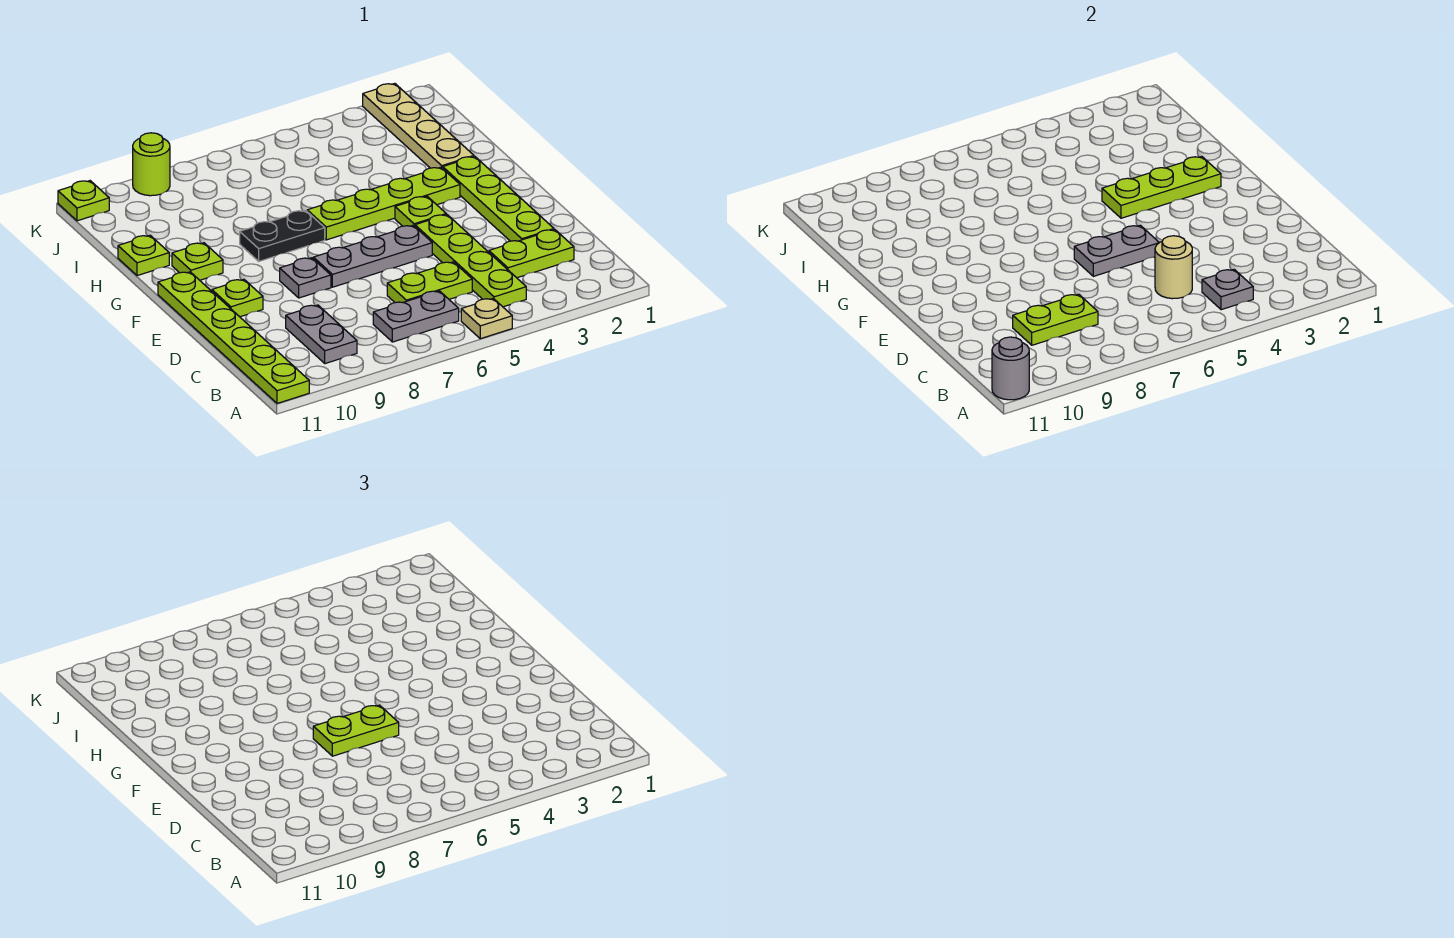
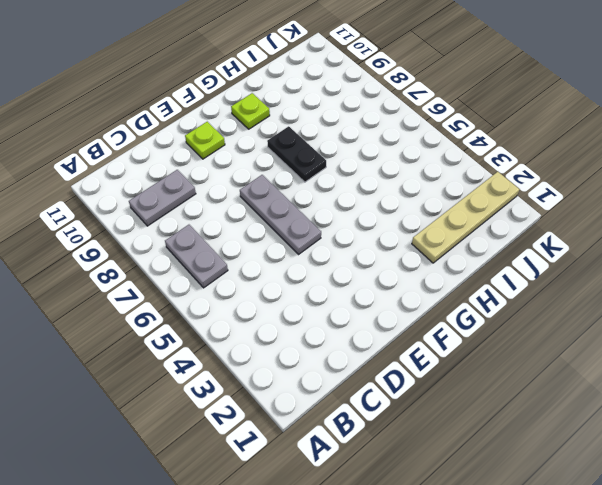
none -> tan plate A5 level 1
none -> lime plate A11:F11 level 1
none -> lime plate B4:E4 level 1

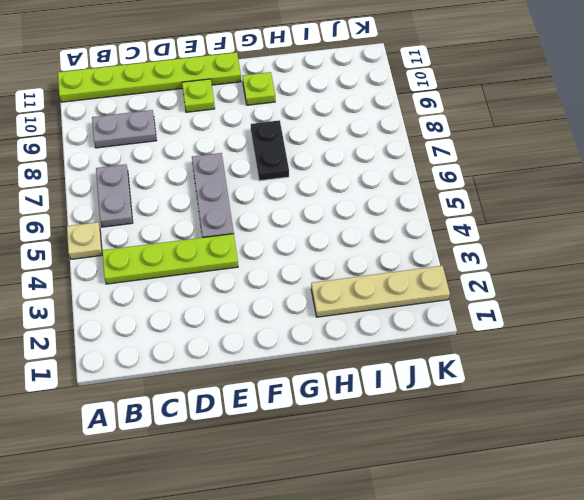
none -> lime plate C2:C3 level 1
none -> lime plate C5:C6 level 1
none -> lime plate D2:G2 level 1

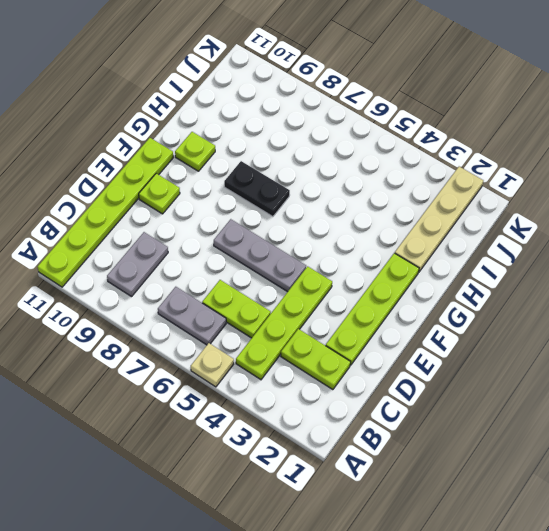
none -> grey plate E8 level 1
none -> lime plate F4 level 1
none -> lime plate G3:G6 level 1

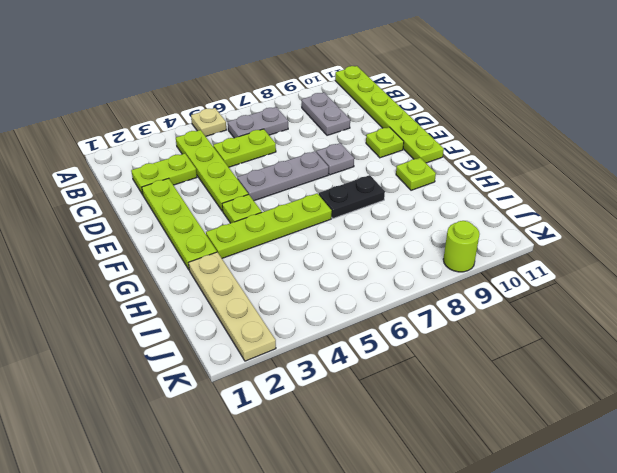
none -> lime plate H11 level 1
none -> lime plate K11 level 1
none -> grey round brick A11 level 2

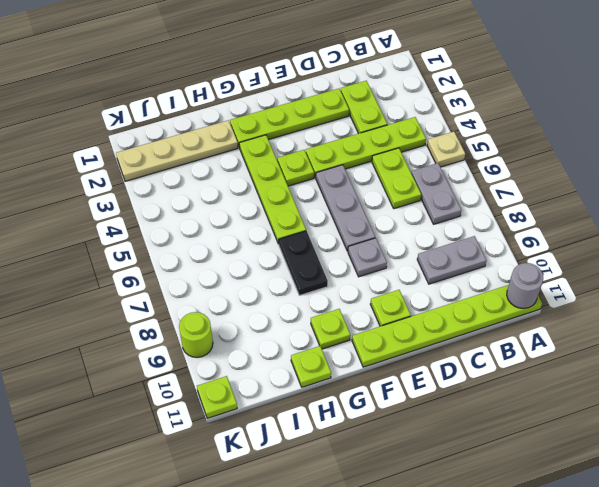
none -> grey plate B4 level 2
none -> tan round brick C5 level 2
none -> lime plate C8:C9 level 2

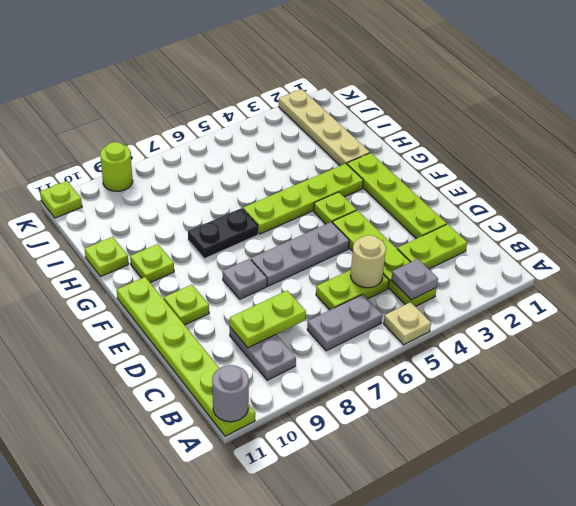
none -> grey plate E5:E6 level 2
none -> lime plate G2:G4 level 2
none -> lime plate E6:E7 level 3

